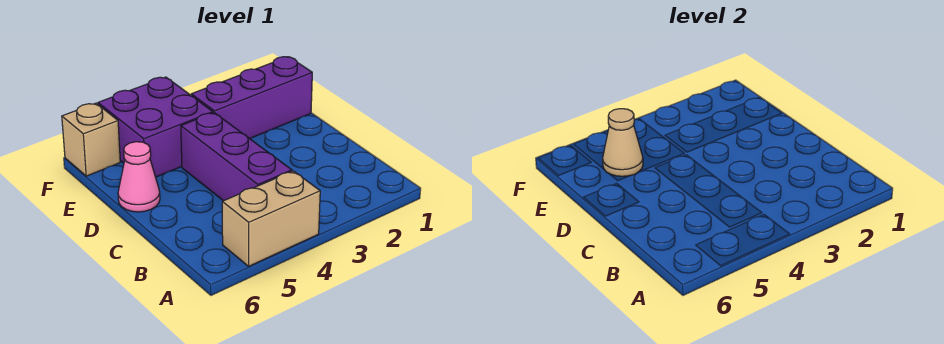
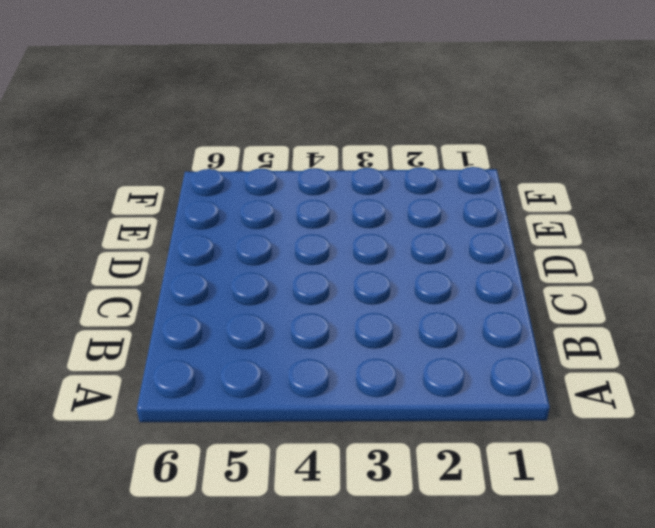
none -> tan brick A4:A5 level 1
none -> purple brick B4:D4 level 1

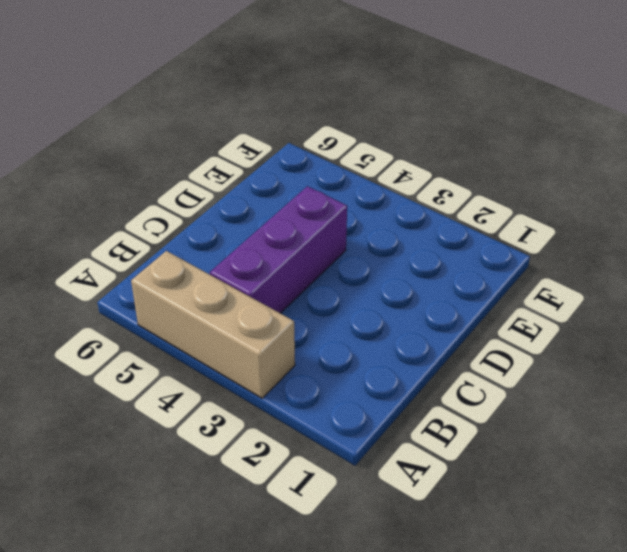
tan brick A3:A5 level 1 -> tan brick A4:A5 level 1
none -> pink cone D6 level 1
none -> purple brick E1:E3 level 1

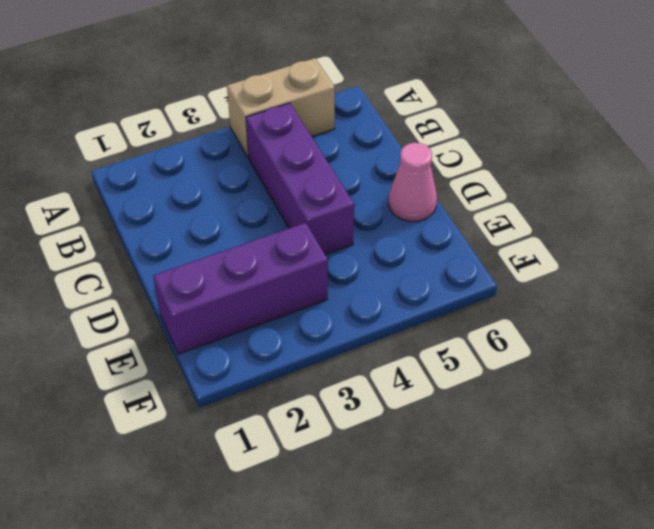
none -> purple brick E4:F5 level 1
none -> tan brick F6 level 1

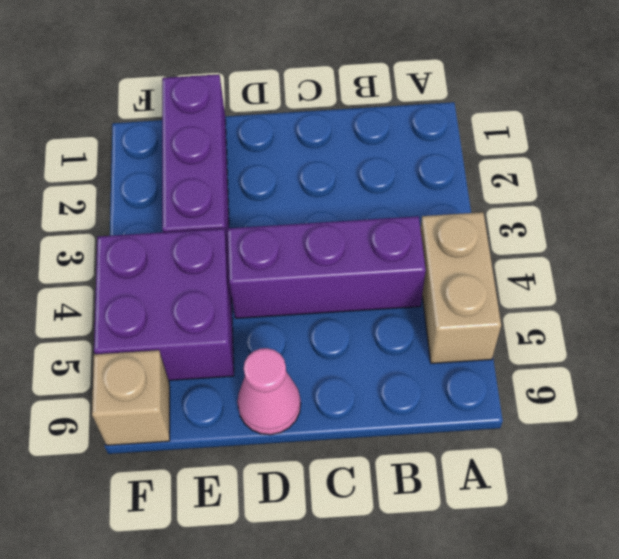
none -> tan cone E5 level 2

